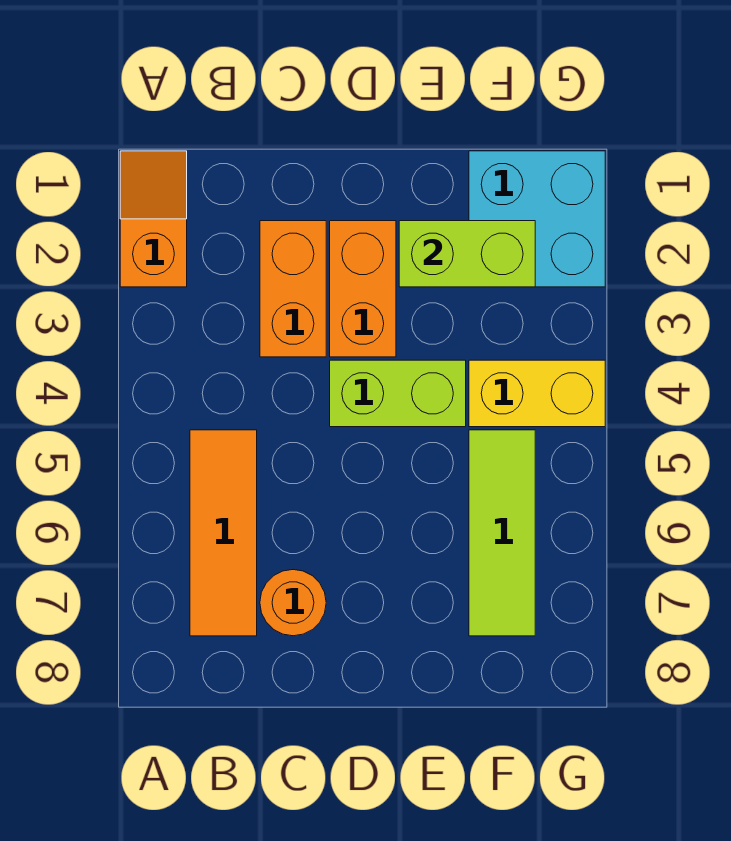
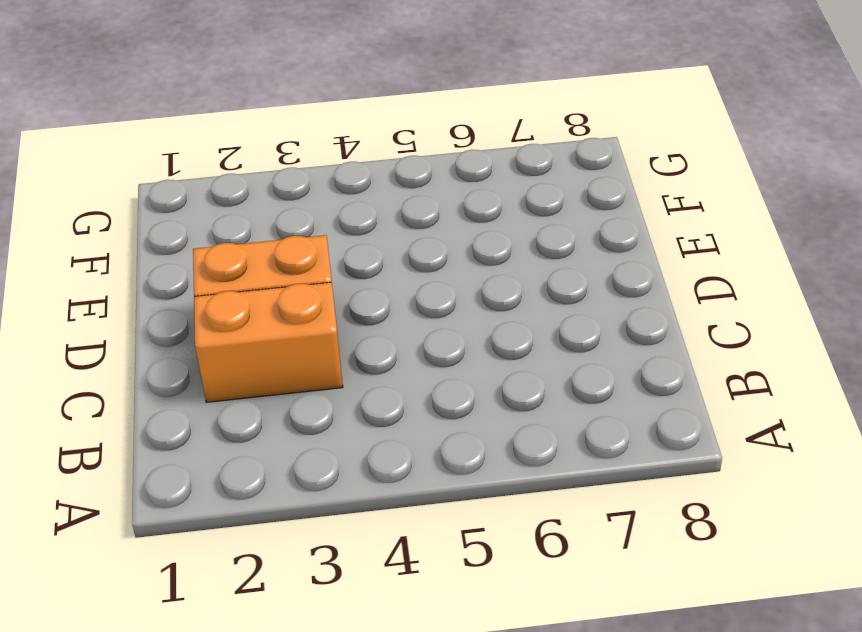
none -> orange slope A1:A2 level 1 top 2
none -> orange tile B5:B7 level 1

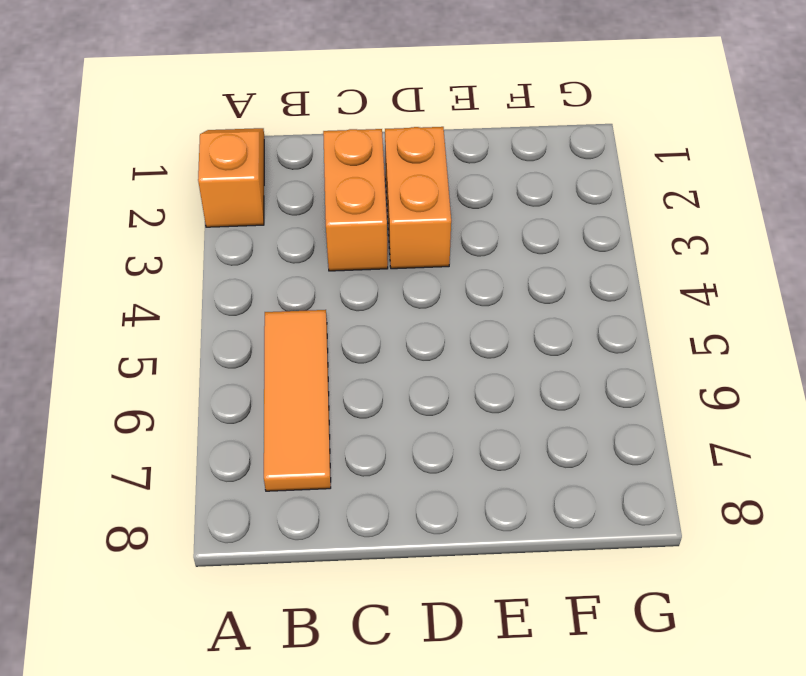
none -> orange round brick C7 level 1
none -> lime brick D4:E4 level 1

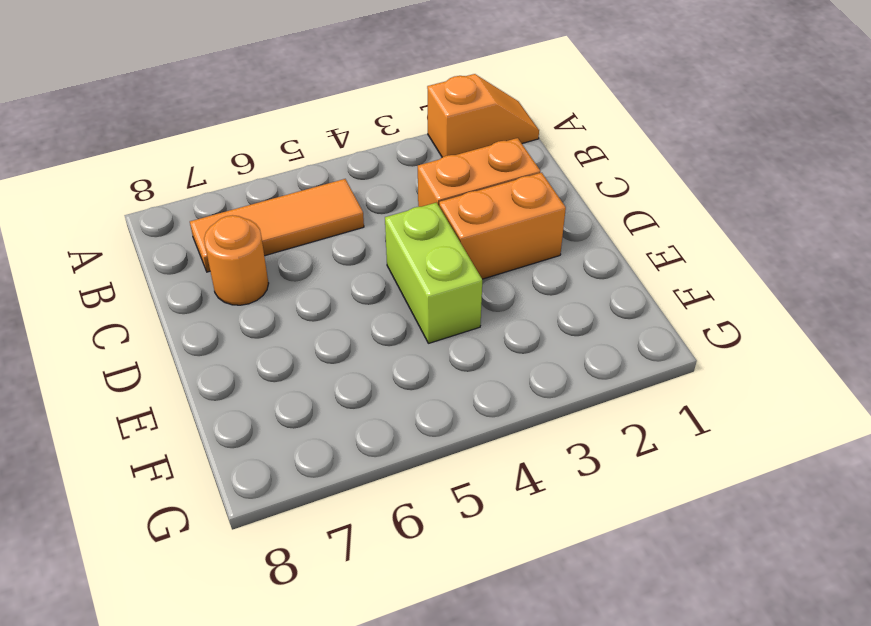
none -> cyan brick F1:G2 level 1
none -> yellow brick F4:G4 level 1

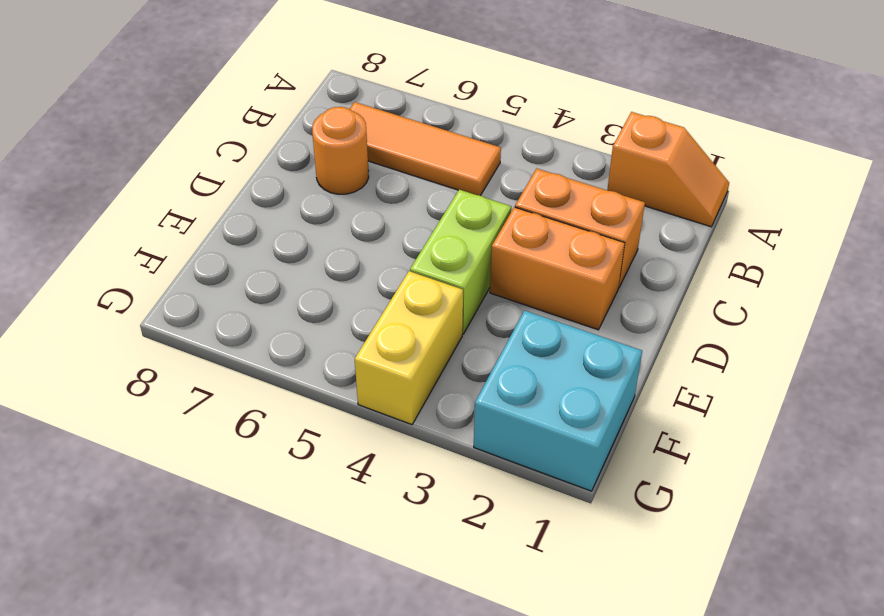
none -> lime tile F5:F7 level 1
none -> lime brick E2:F2 level 2

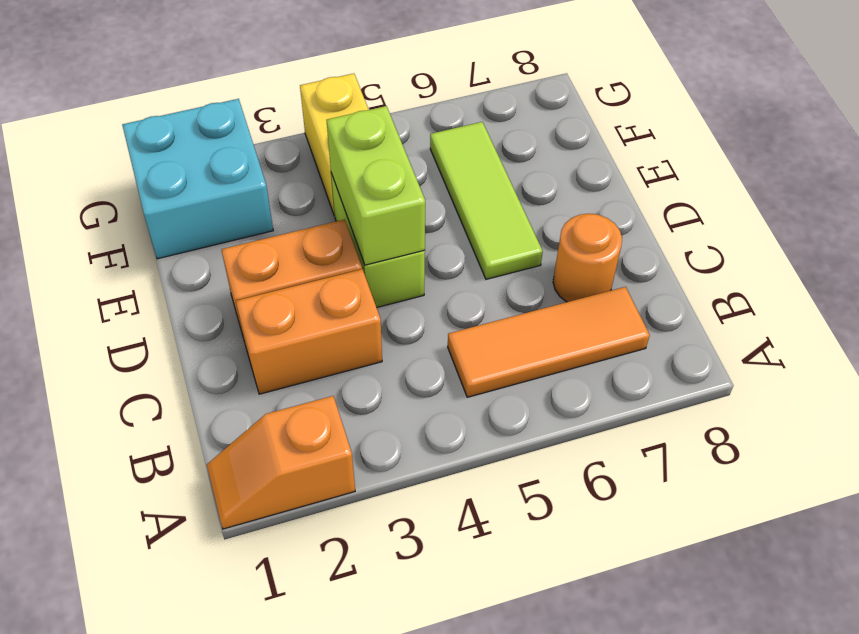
lime brick D4:E4 level 2 -> lime brick E2:F2 level 2
lime tile D6:F6 level 1 -> lime tile F5:F7 level 1

